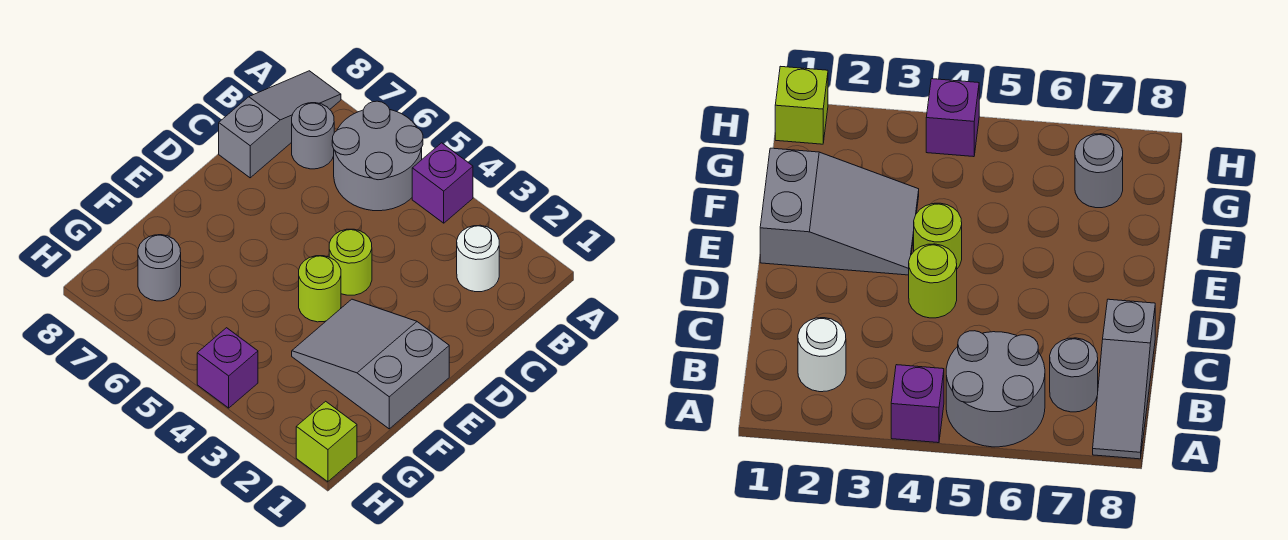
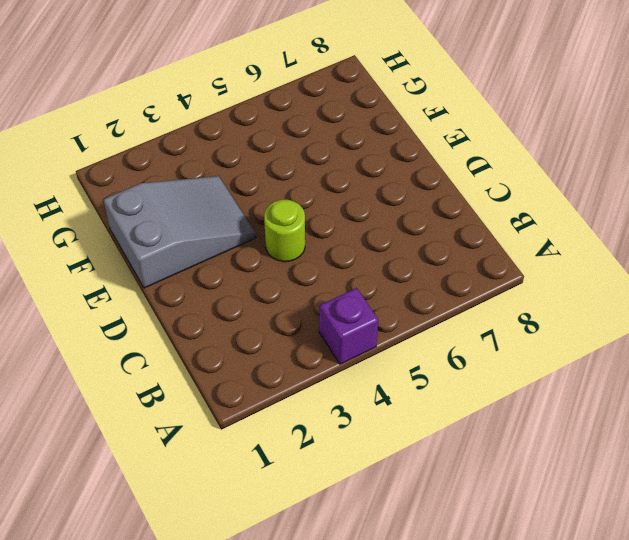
none -> grey round brick A5:B6 level 1
none -> grey slope A8:C8 level 1 top C

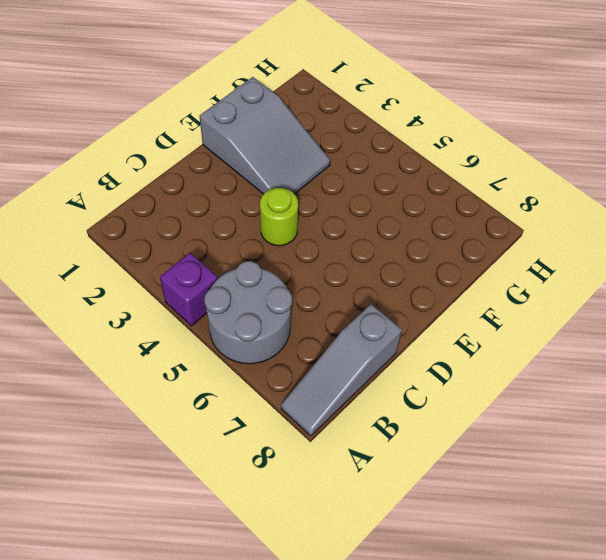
none -> white round brick B2 level 1
none -> grey round brick B7 level 1

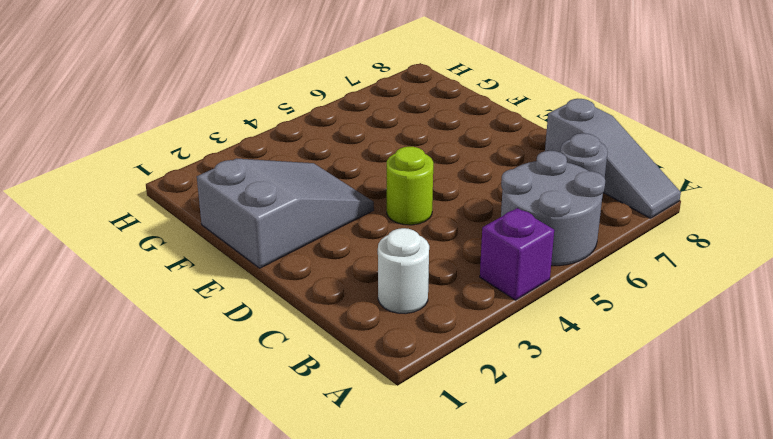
none -> lime round brick E4 level 1
none -> grey round brick G7 level 1

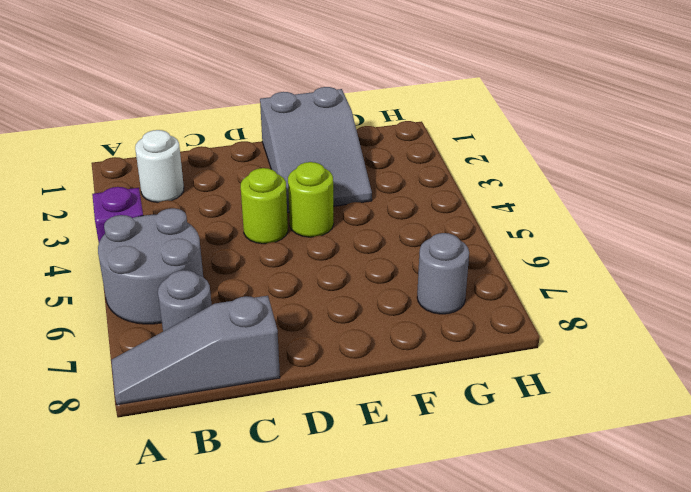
none -> lime brick H1 level 1
none -> purple brick H4 level 1

